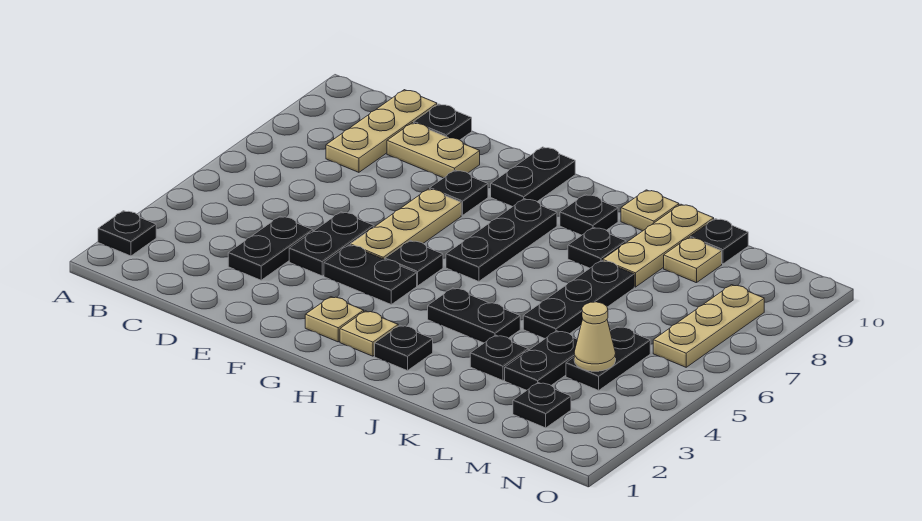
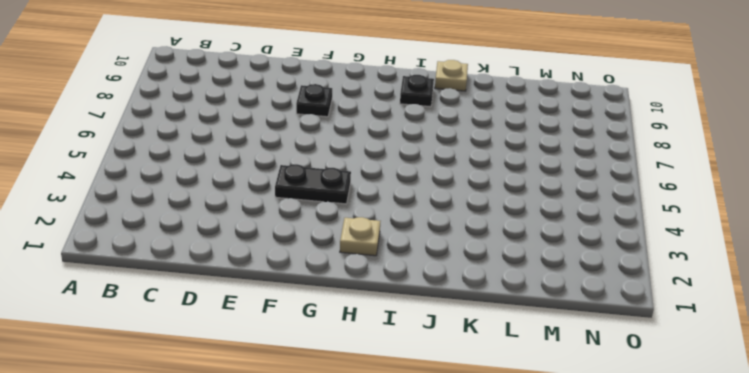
none -> black plate A2 level 1
none -> tan plate C8:C10 level 1
none -> black plate D3:D4 level 1

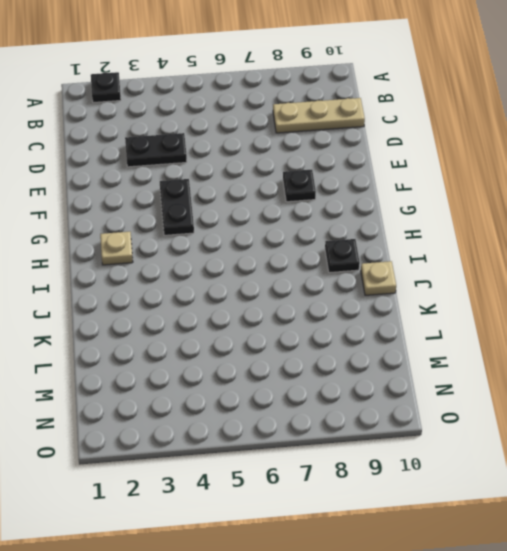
none -> tan plate D9:E9 level 1
none -> black plate D10 level 1
none -> black plate E4:E5 level 1

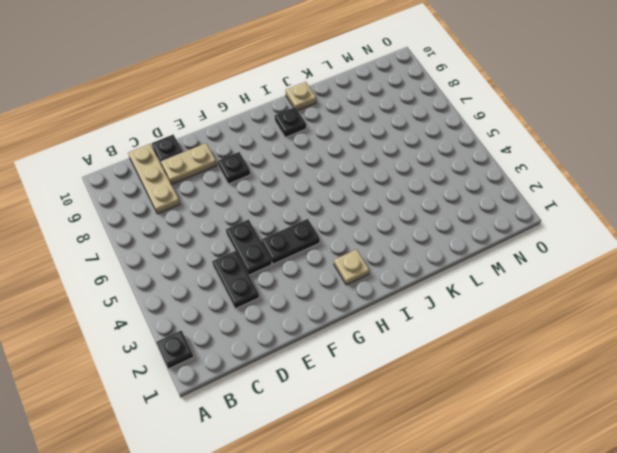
none -> tan plate F5:F7 level 1
none -> tan plate G2 level 1
none -> black plate G5 level 1

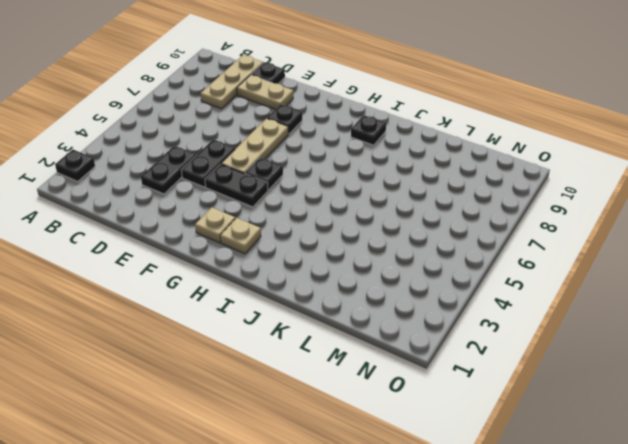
none -> black plate G9:G10 level 1
none -> black plate H6:H8 level 1
none -> black plate I2 level 1

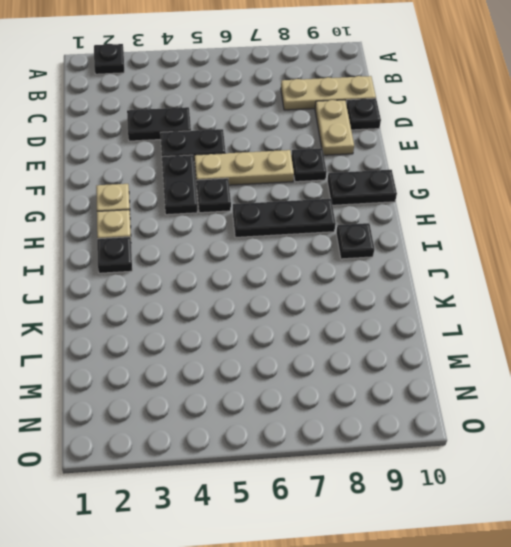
none -> black plate I4:J4 level 1
none -> black plate J8 level 1
none -> tan plate J10 level 1

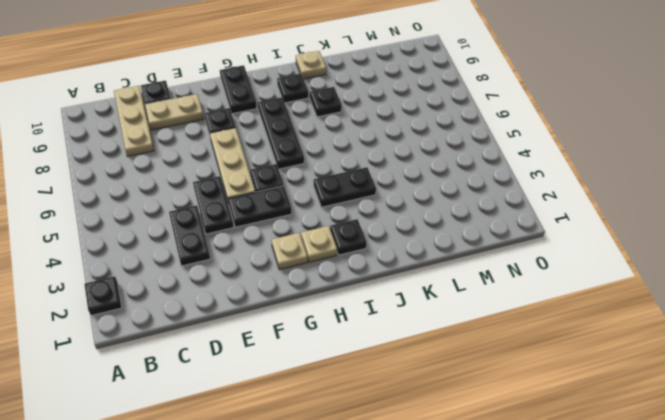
none -> black plate K3 level 1
none -> black plate K5:K7 level 1
none -> tan plate K8:K10 level 1

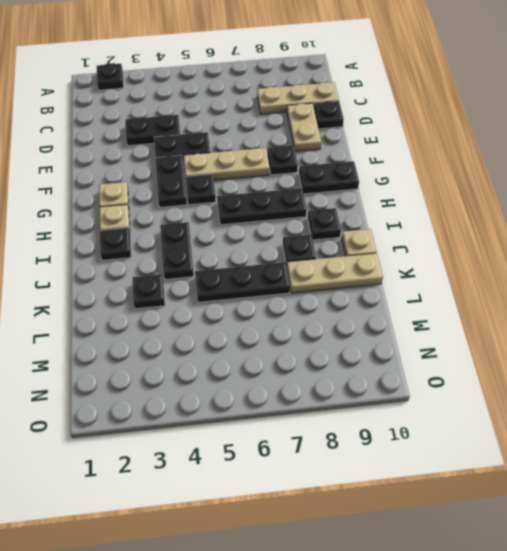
none -> black plate L3:L4 level 1
none -> tan plate L9 level 1
none -> black plate L10 level 1

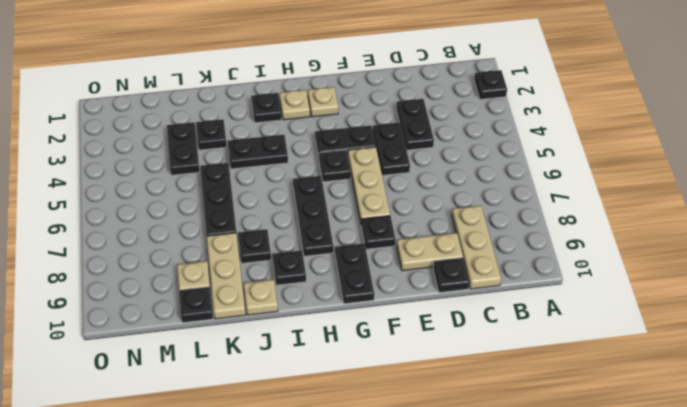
none -> black plate M2 level 1
none -> black plate M4:M5 level 1
none -> tan plate N6:N8 level 1

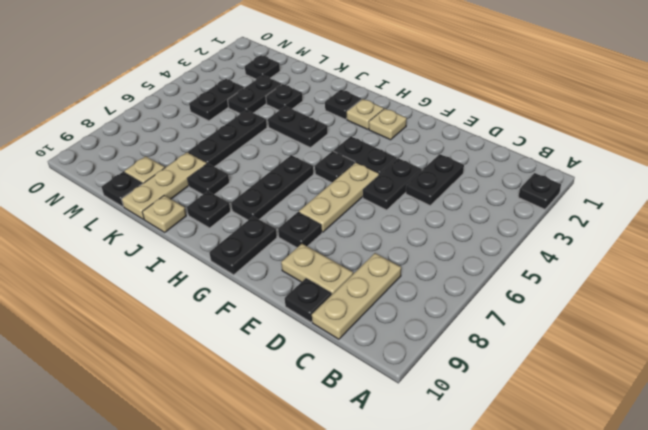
none -> tan plate N6:N8 level 1
none -> tan cone M4 level 2

